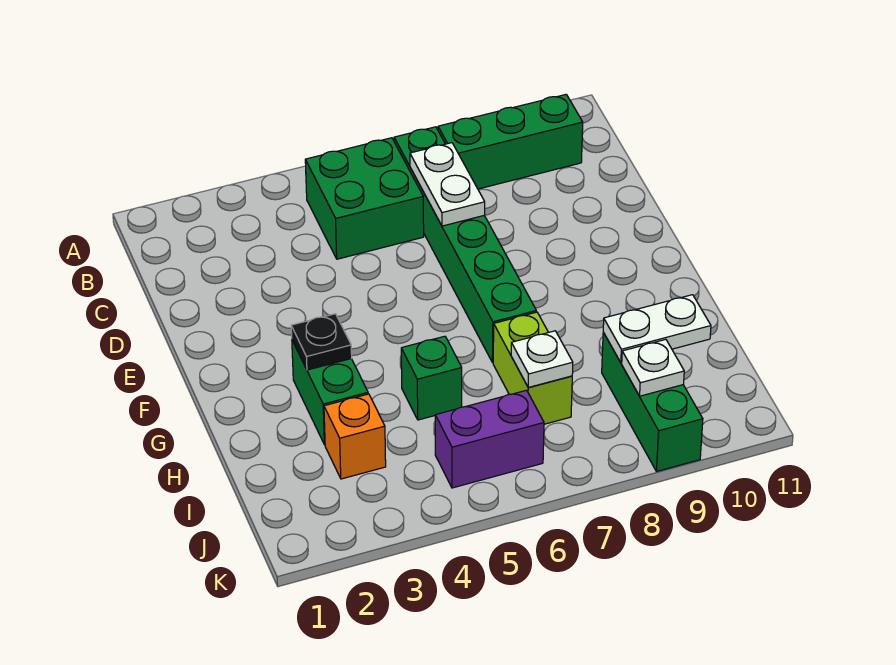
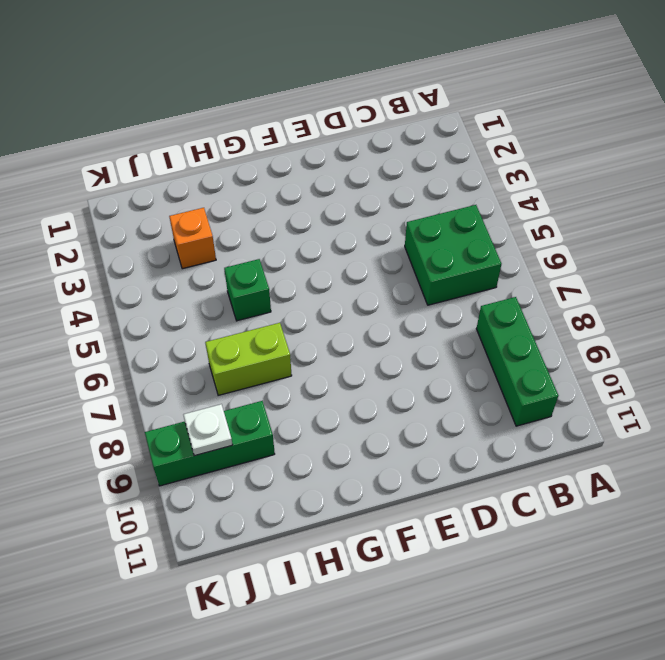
none -> green brick B7:G7 level 1
none -> green brick G3:H3 level 1
none -> purple brick J5:J6 level 1

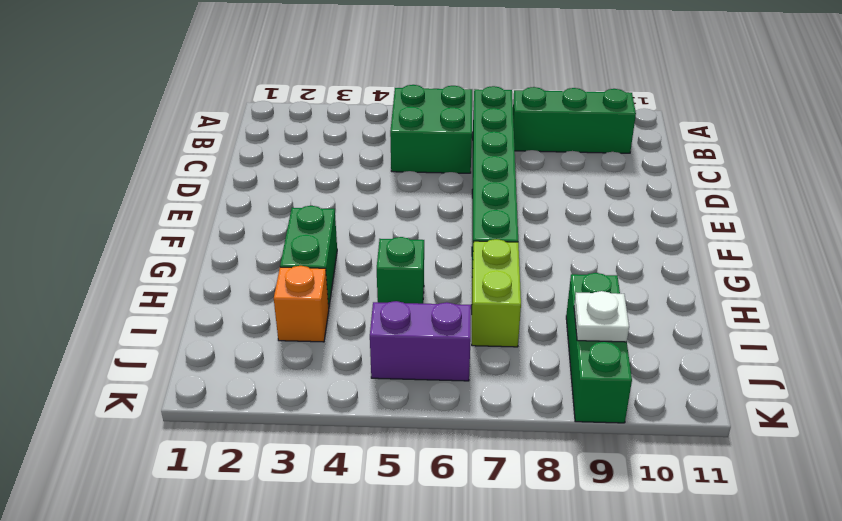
none -> white plate C7:D7 level 2
none -> black plate G3 level 2
none -> white plate I7 level 2

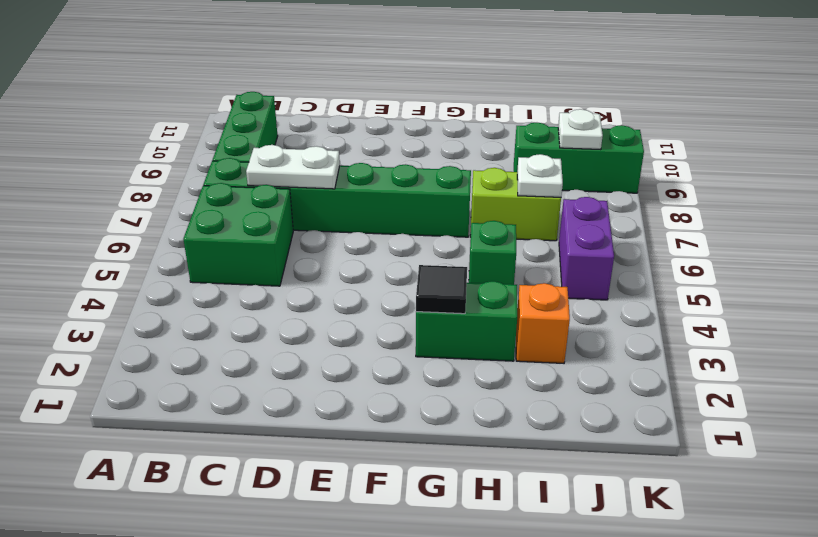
black tile G3 level 2 -> black plate G3 level 2
none -> white plate I9:I10 level 2

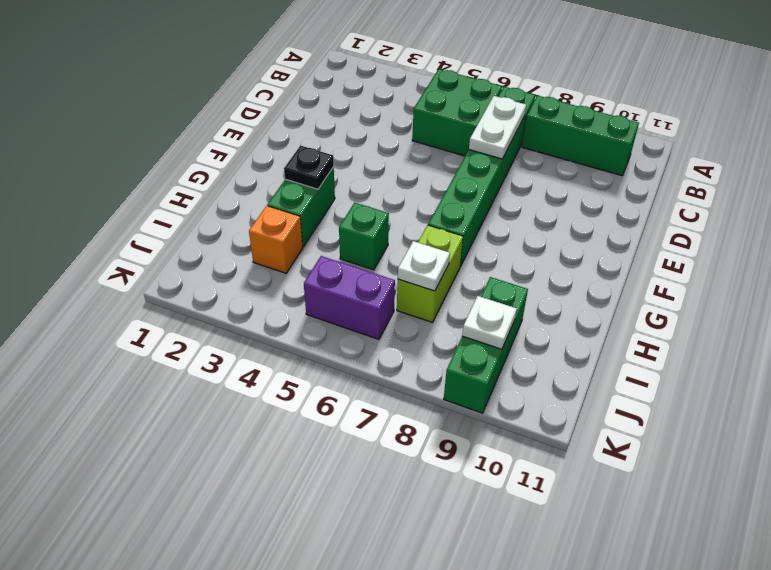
none -> white plate I9:I10 level 2

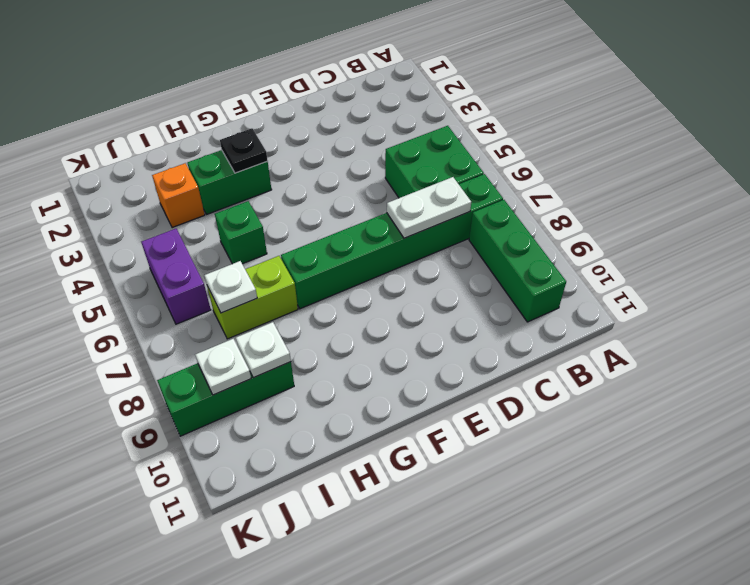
white plate I9 level 2 -> white plate I9:I10 level 2

